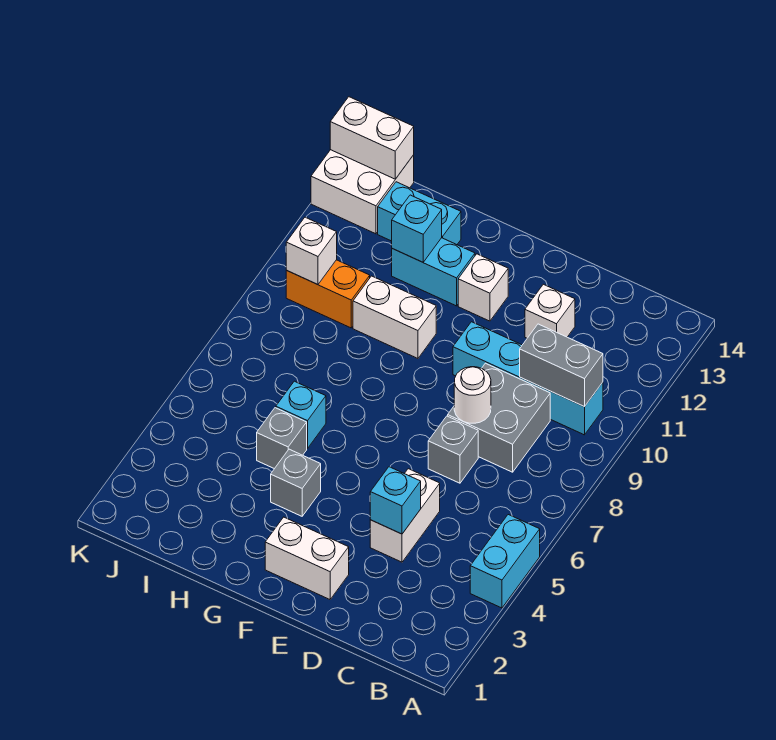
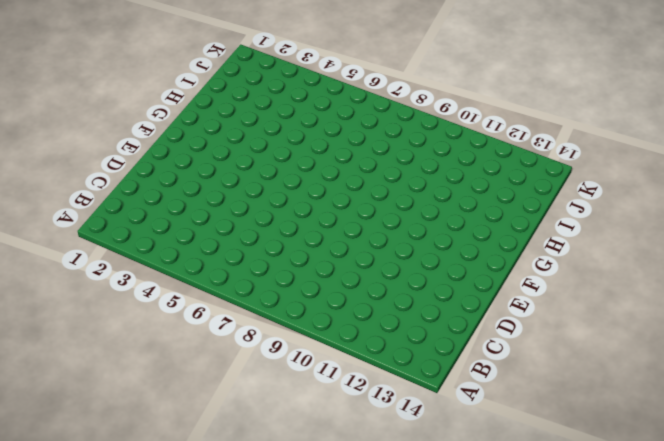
none -> cyan brick A4:A5 level 1
none -> cyan brick B10:E10 level 1
none -> grey brick C8:D9 level 1

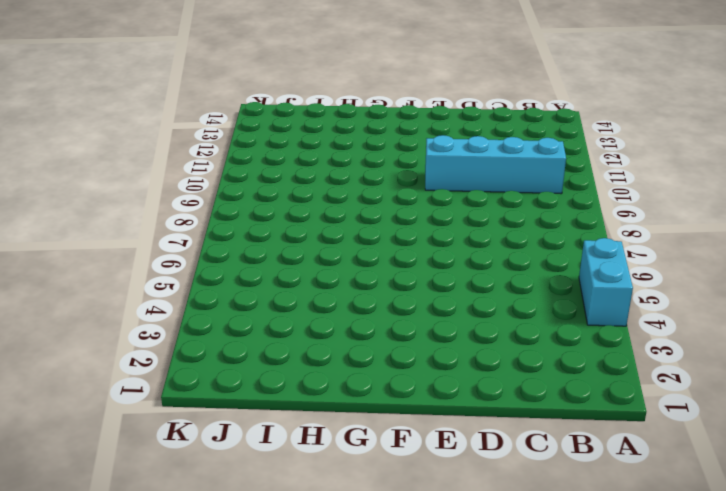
none -> grey brick C8:D9 level 1
none -> white brick D4:D5 level 1
none -> grey brick D7 level 1

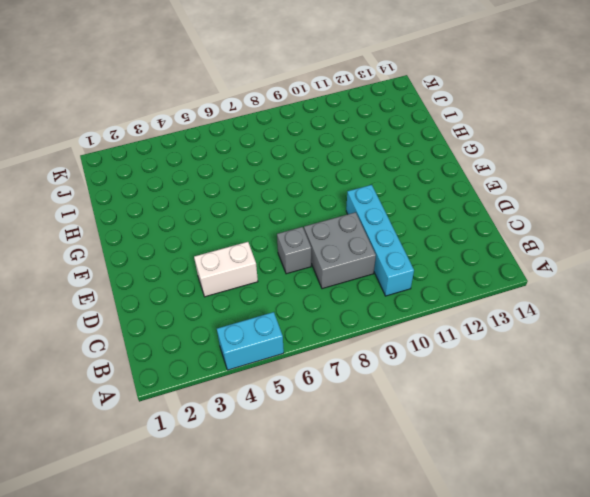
none -> white brick D12 level 1
none -> white brick E2:F2 level 1
none -> white brick F12 level 1

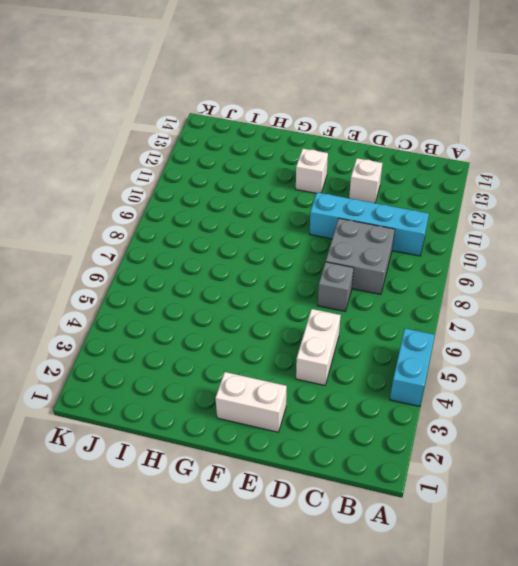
none -> grey brick G4 level 1
none -> white brick G10:H10 level 1
none -> cyan brick G12:H12 level 1

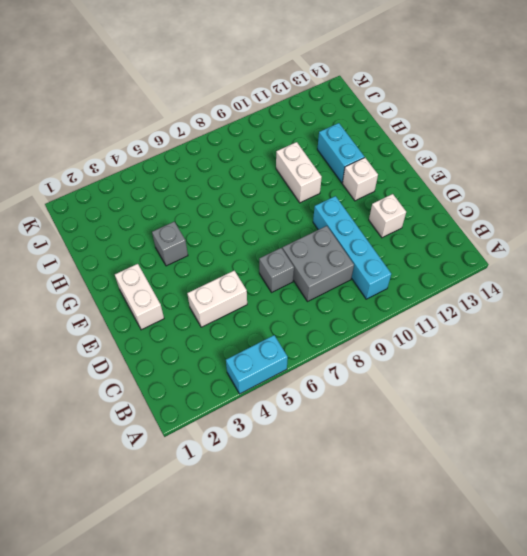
none -> grey brick H5 level 1
none -> cyan brick H6 level 1
none -> cyan brick H13:I13 level 1

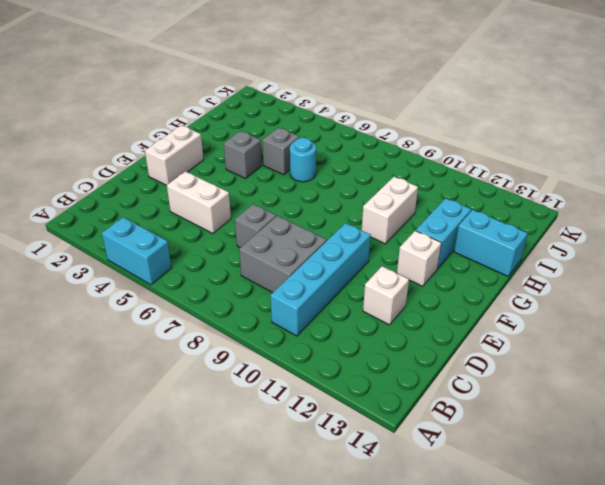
cyan round brick H6 level 1 -> cyan brick H6 level 1
cyan brick H13:H14 level 1 -> cyan brick H13:I13 level 1
none -> orange brick I10:J10 level 1
none -> white brick J13:K14 level 1
none -> grey brick B10:C10 level 2

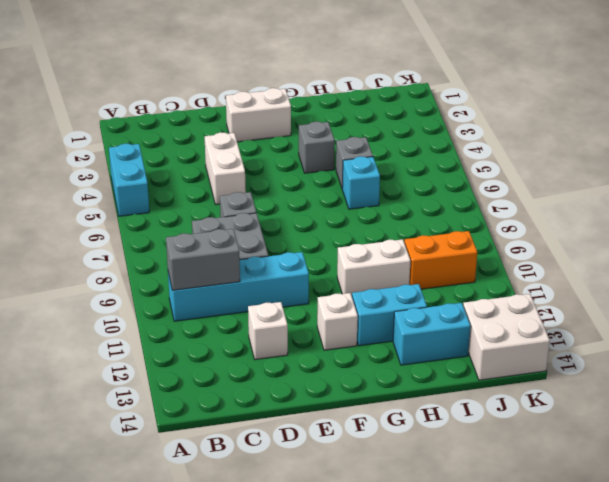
none -> cyan brick D4 level 2
none -> white round brick D8 level 2
none -> cyan brick H12 level 2

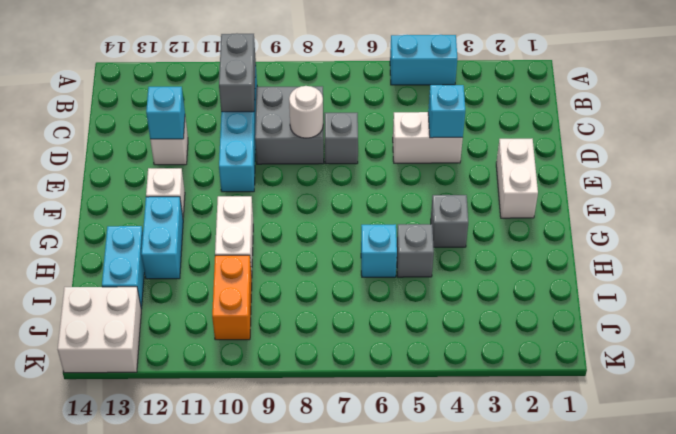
cyan brick D12 level 2 -> cyan brick H12 level 2
none -> white brick J10 level 2
none -> white brick J14:K14 level 2

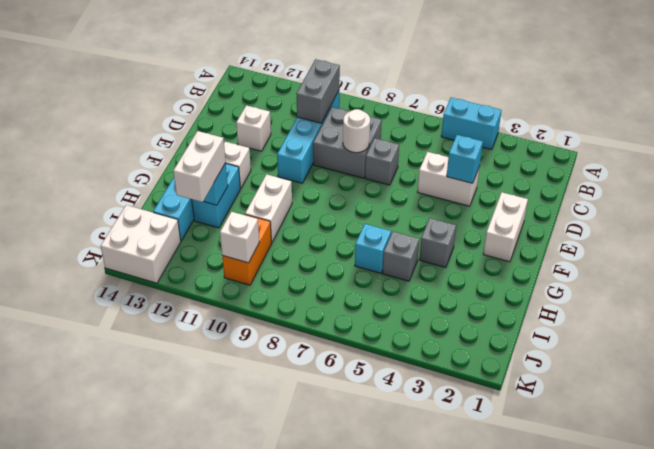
white brick H12:I12 level 3 -> white brick J14:K14 level 2

